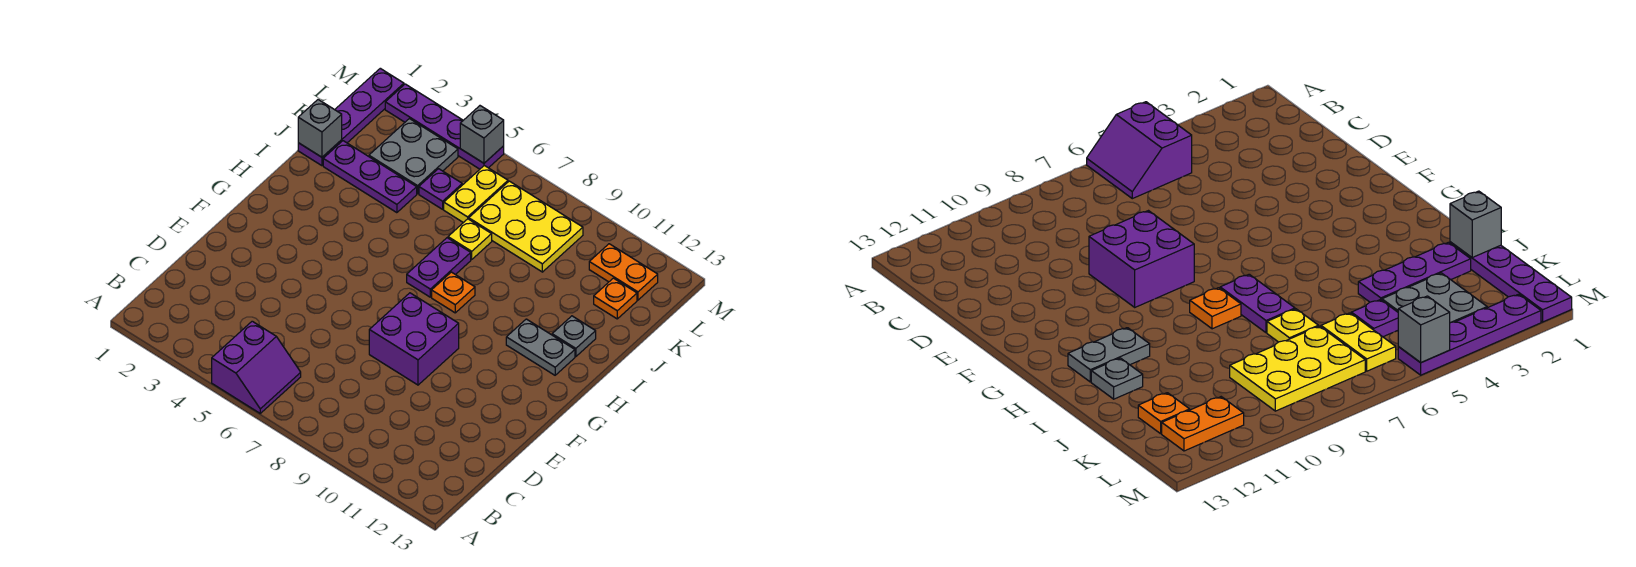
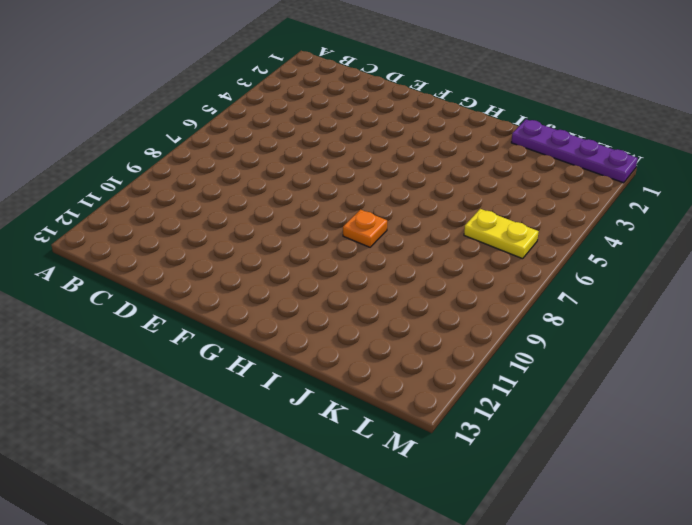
none -> purple slope A5:B6 level 1 top 5
none -> purple brick E8:F9 level 1
none -> purple plate H7:I7 level 1

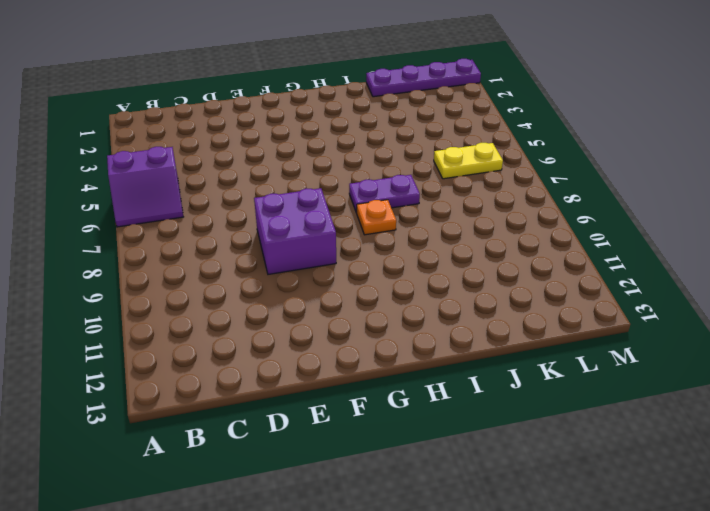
none -> grey plate H11:H12 level 1
none -> grey plate I12 level 1
none -> purple plate J2:J4 level 1

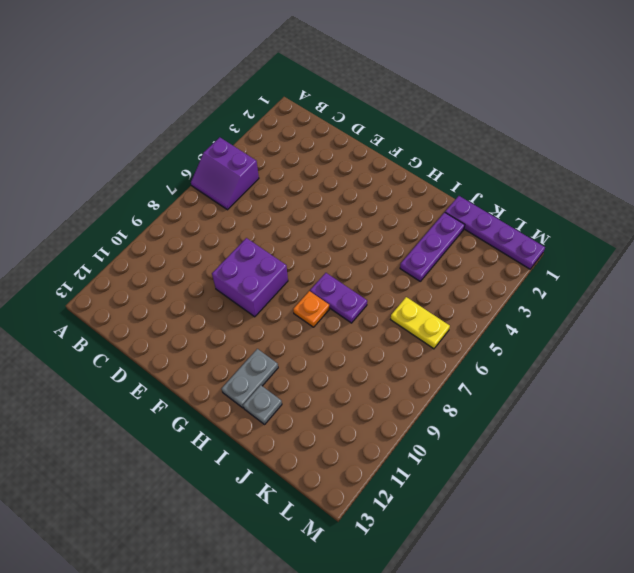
none -> yellow plate J7 level 1
none -> grey plate K3:L4 level 1
none -> purple plate K5 level 1

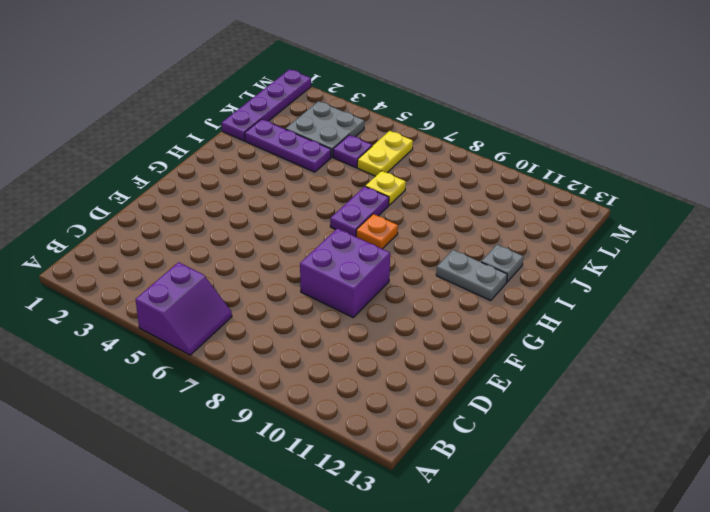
none -> yellow plate K7:L9 level 1
none -> orange plate K12 level 1
none -> orange plate L11:L12 level 1

